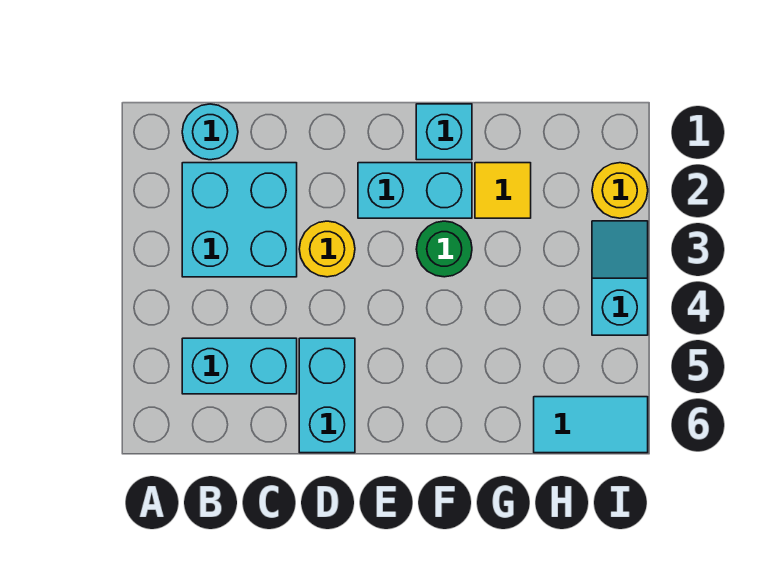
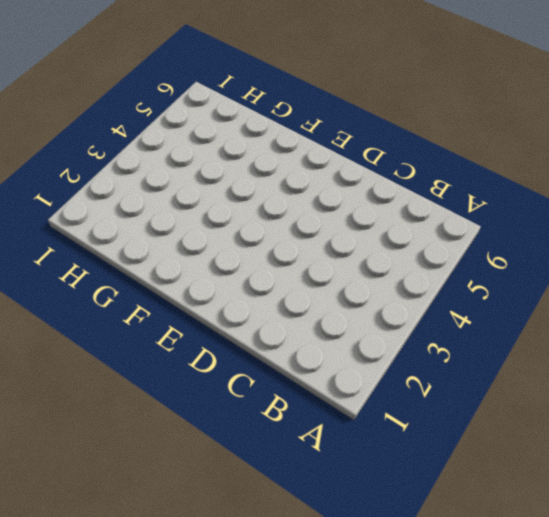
none -> cyan round brick B1 level 1
none -> cyan brick B2:C3 level 1
none -> cyan brick B5:C5 level 1

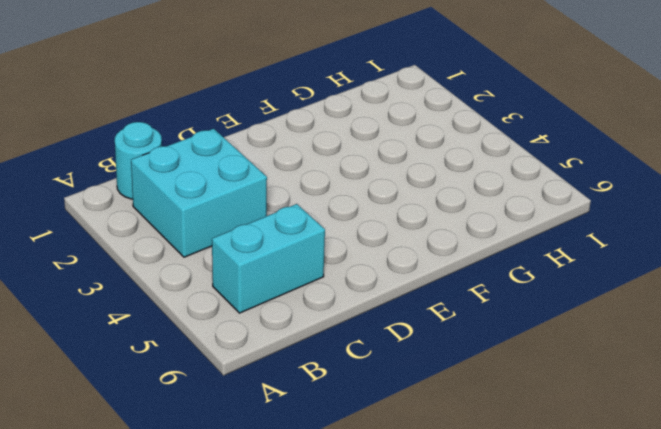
none -> yellow round brick D3 level 1
none -> cyan brick D5:D6 level 1
none -> cyan brick E2:F2 level 1

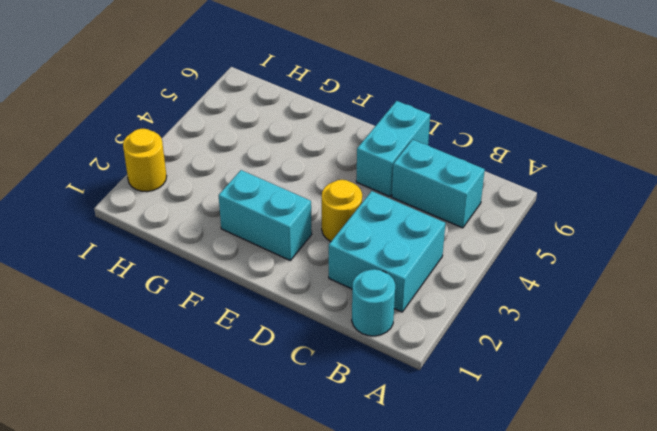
none -> cyan brick F1 level 1
none -> green round brick F3 level 1
none -> yellow tile G2 level 1

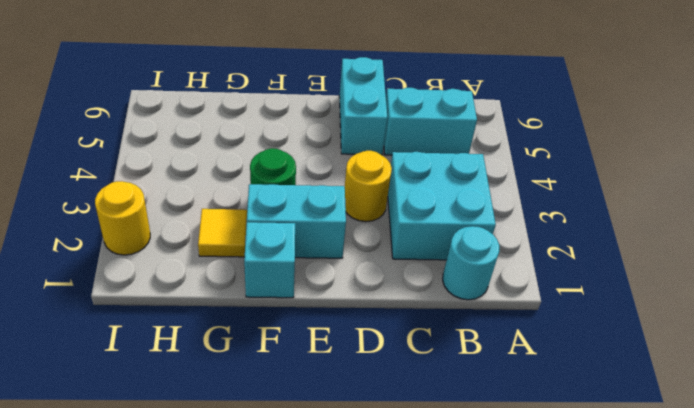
none -> cyan tile H6:I6 level 1
none -> cyan slope I3:I4 level 1 top 4

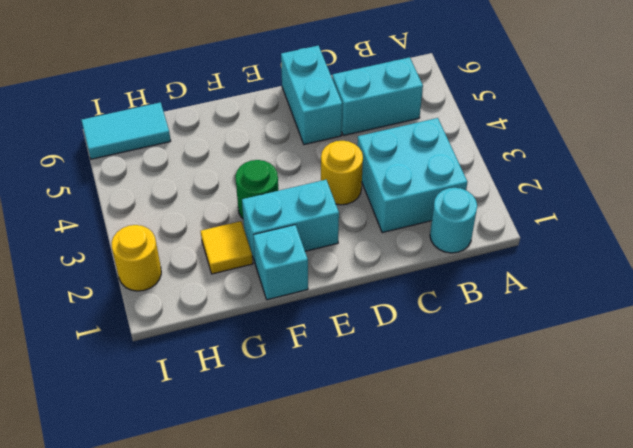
none -> cyan slope I3:I4 level 1 top 4

